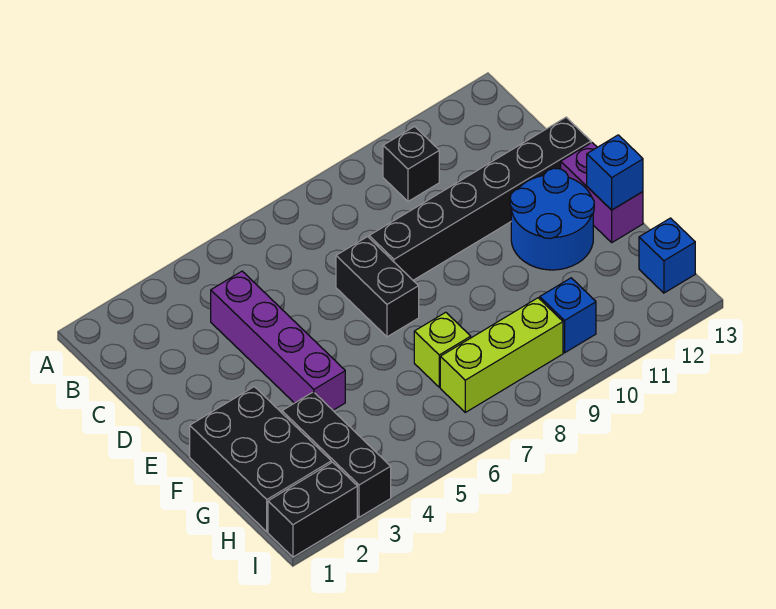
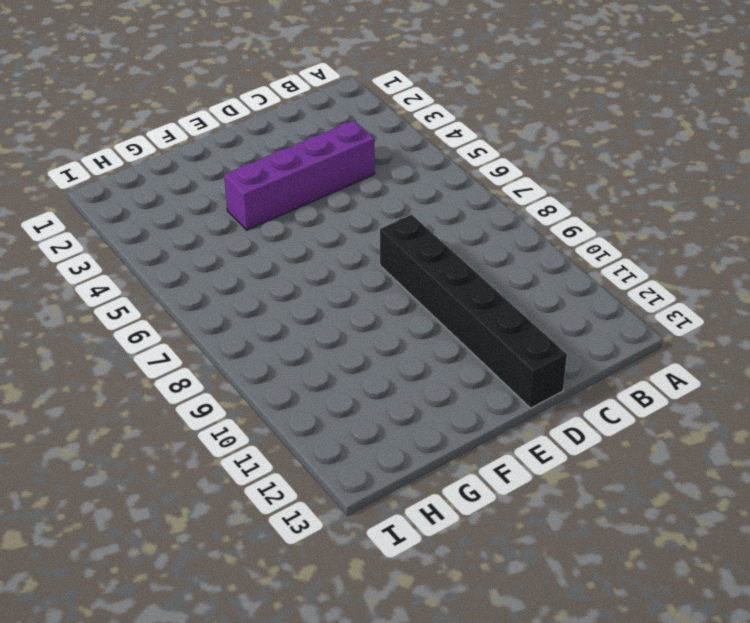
none -> black brick B10 level 1
none -> black brick D7:E7 level 1
none -> blue round brick E11:F12 level 1

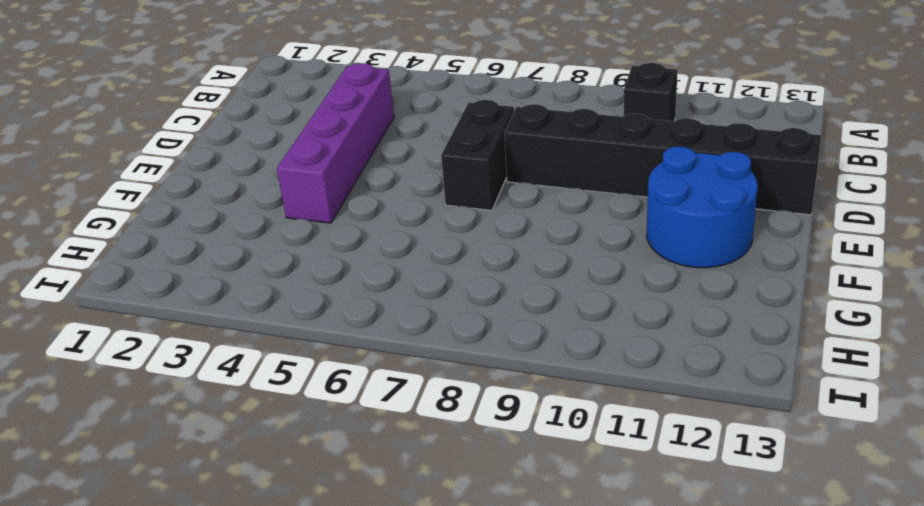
none -> purple brick E13:F13 level 1
none -> black brick F1:H2 level 1
none -> black brick G3:I3 level 1

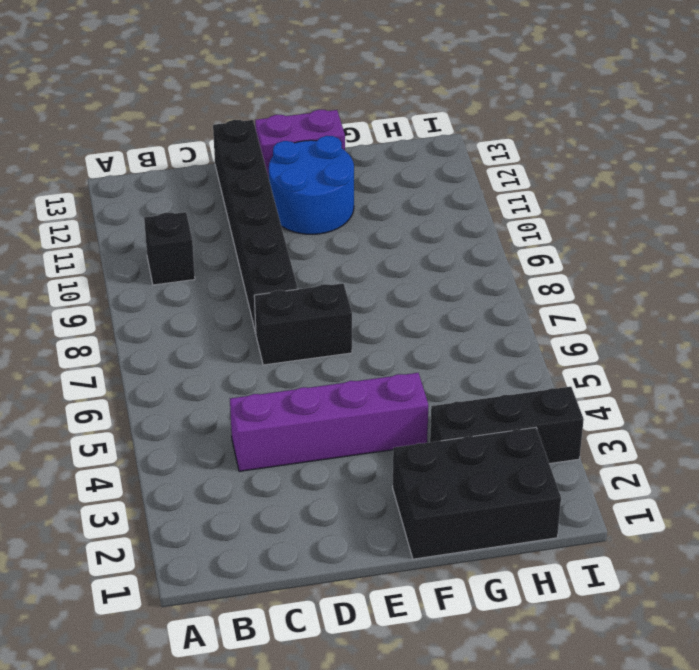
none -> lime brick G7 level 1
none -> lime brick H7:H9 level 1
none -> blue brick H10 level 1

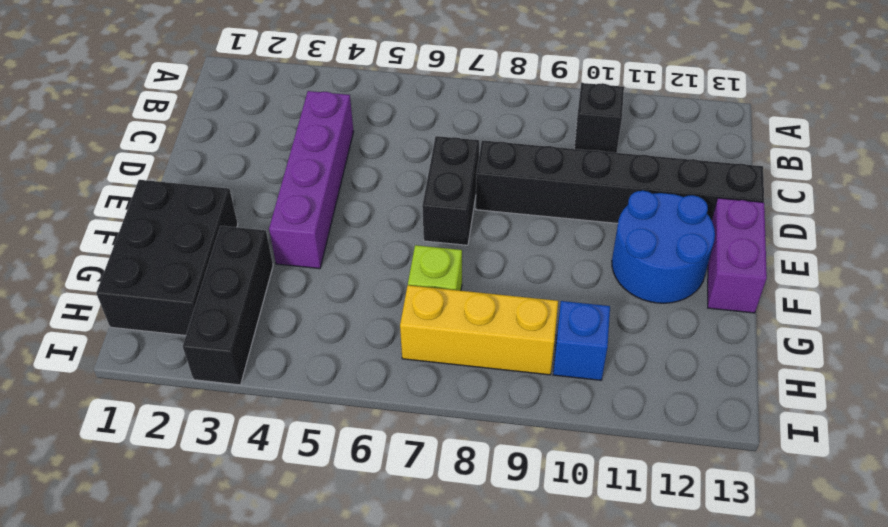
yellow brick H7:H9 level 1 -> lime brick H7:H9 level 1
none -> blue brick H13 level 1
none -> black brick I1:I2 level 1
none -> blue brick F13 level 2

